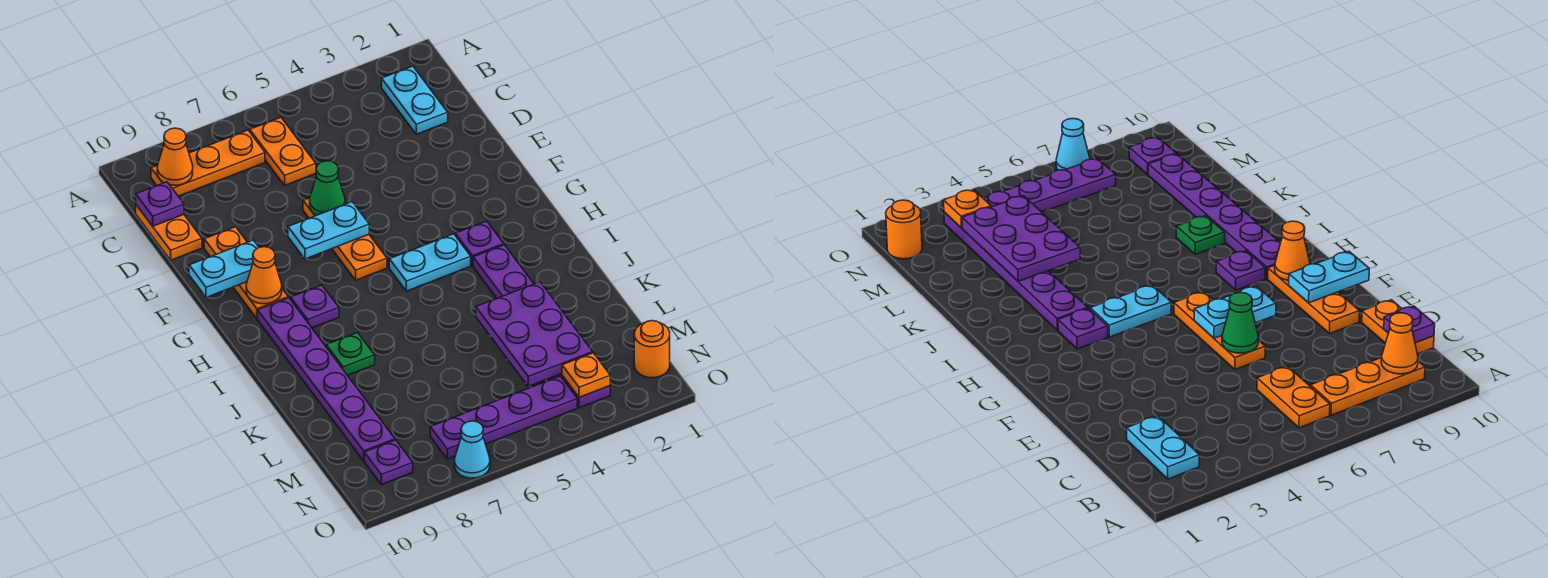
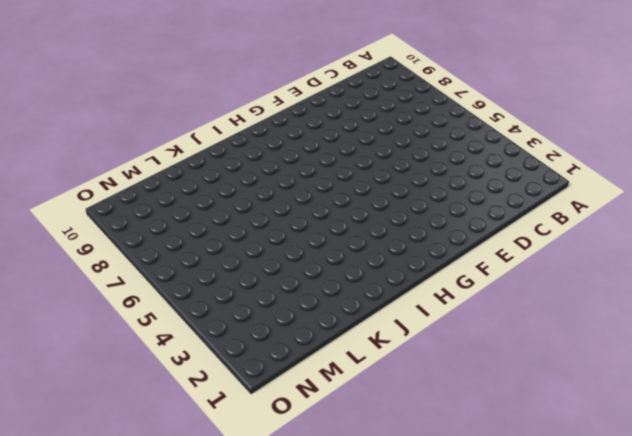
none -> cyan plate B2:C2 level 1
none -> orange plate B6:C6 level 1
none -> orange plate B7:B9 level 1

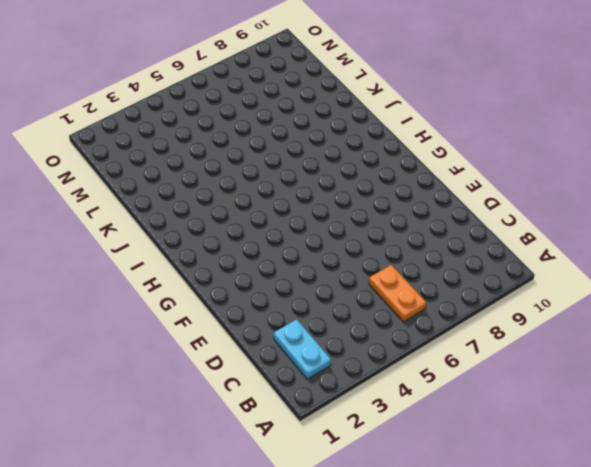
none -> orange plate B7:B9 level 1
none -> orange plate C10:D10 level 1
none -> orange plate E6:G6 level 1

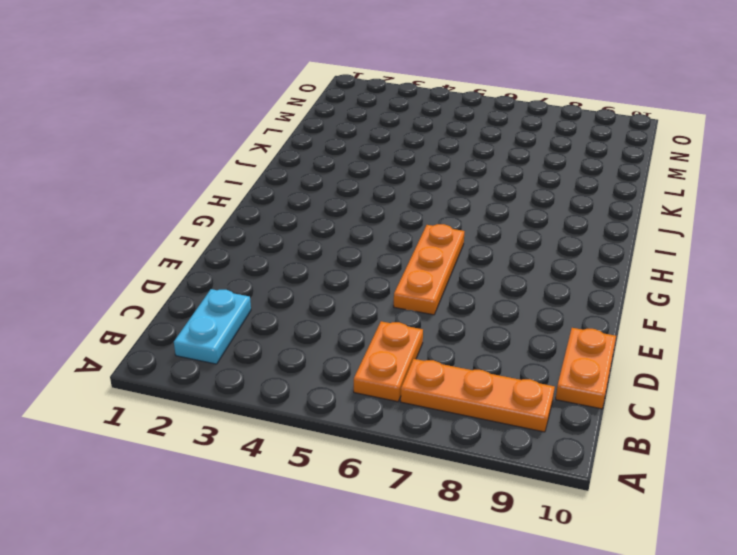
none -> orange plate E9:G9 level 1
none -> purple plate H3 level 1
none -> cyan plate H4:H5 level 1

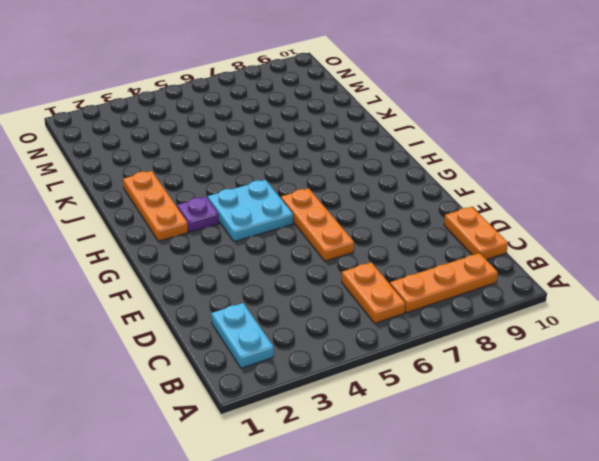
cyan plate G4:H5 level 1 -> cyan plate H4:H5 level 1
orange plate H2:J2 level 1 -> orange plate E9:G9 level 1
none -> purple plate H8 level 1
none -> purple plate H9:M9 level 1
none -> purple plate I3:N3 level 1

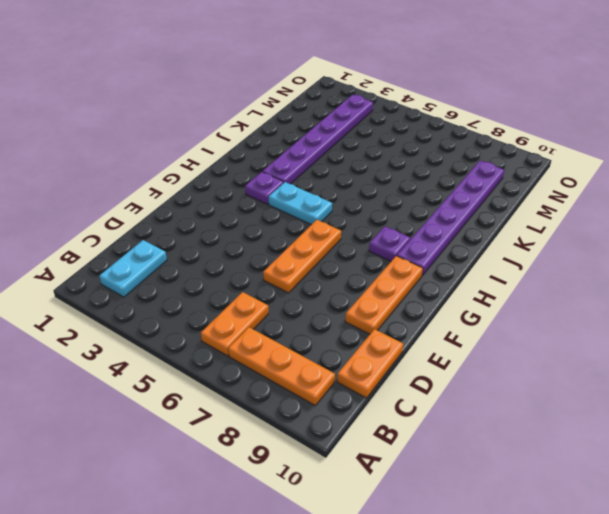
none -> green plate J8 level 1
none -> orange round brick N1 level 1
none -> purple plate N4:N7 level 1

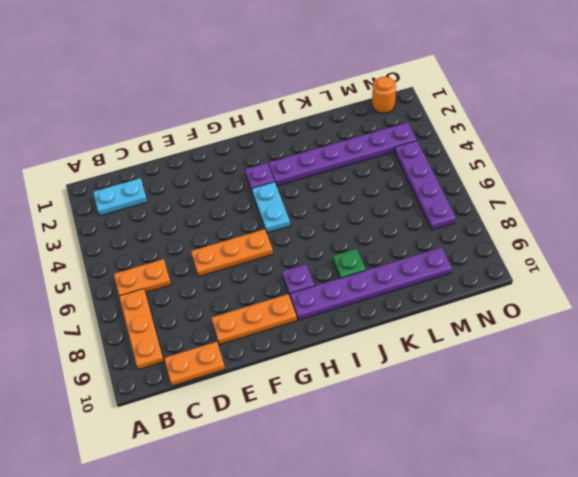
none -> purple plate N9 level 1
none -> cyan cone O7 level 1
none -> orange cone B9 level 2

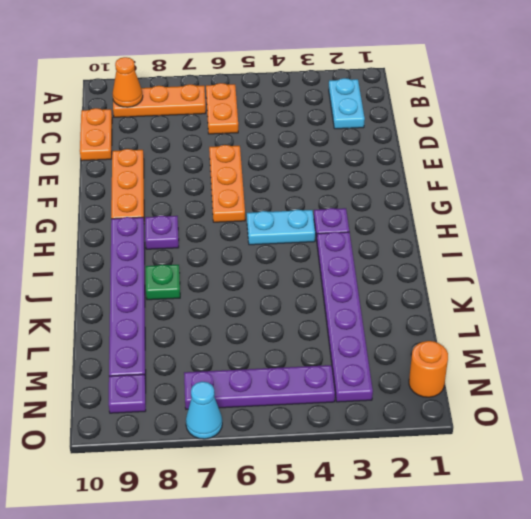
none -> purple plate C10 level 2
none -> green cone E6 level 2
none -> cyan plate F6:F7 level 2

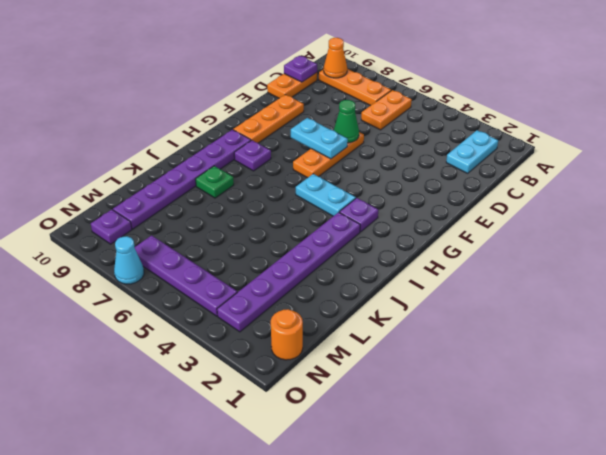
none -> cyan plate F9:F10 level 2
none -> orange cone G9 level 2
none -> purple plate K3:M4 level 2

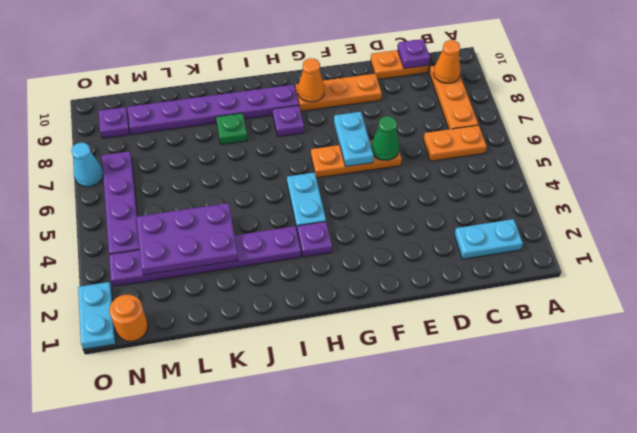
cyan plate O1:O2 level 1 -> cyan plate F9:F10 level 2
none -> orange plate N3 level 2

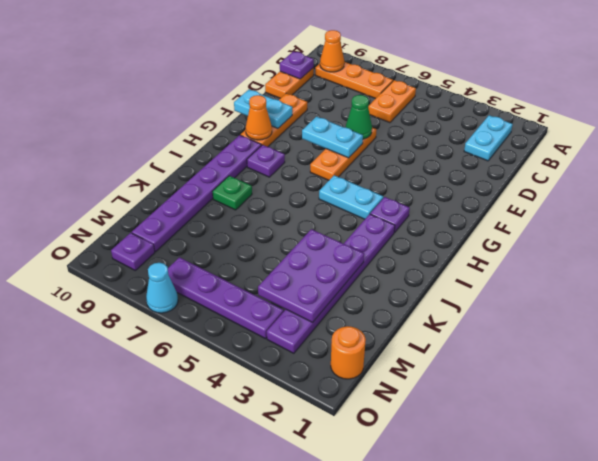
none -> orange plate N3 level 2

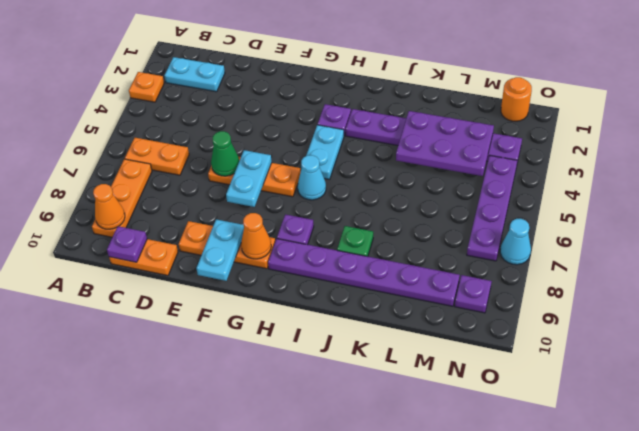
orange plate A3 level 1 -> orange plate N3 level 2
cyan cone H6 level 1 -> none

